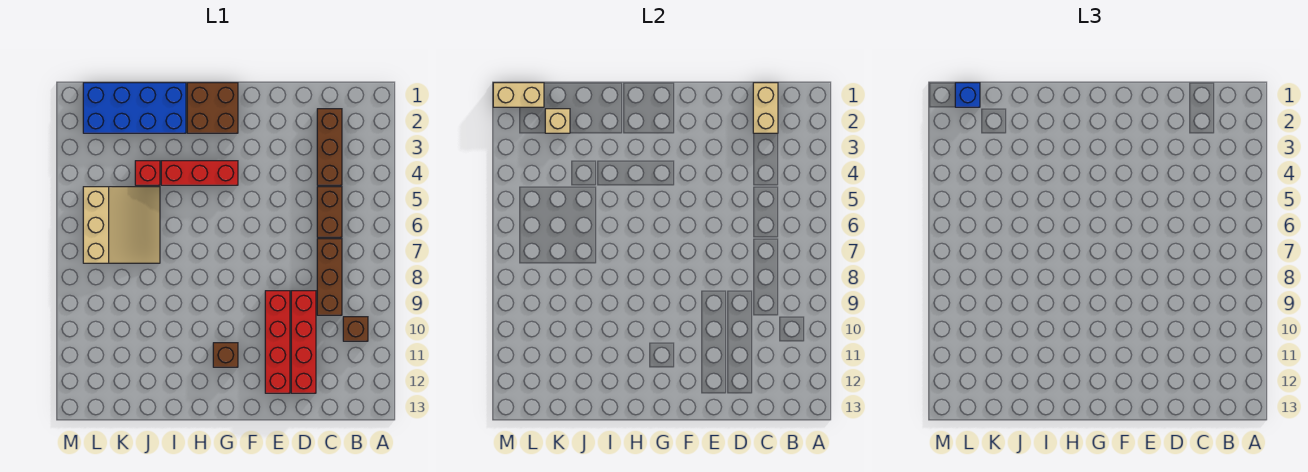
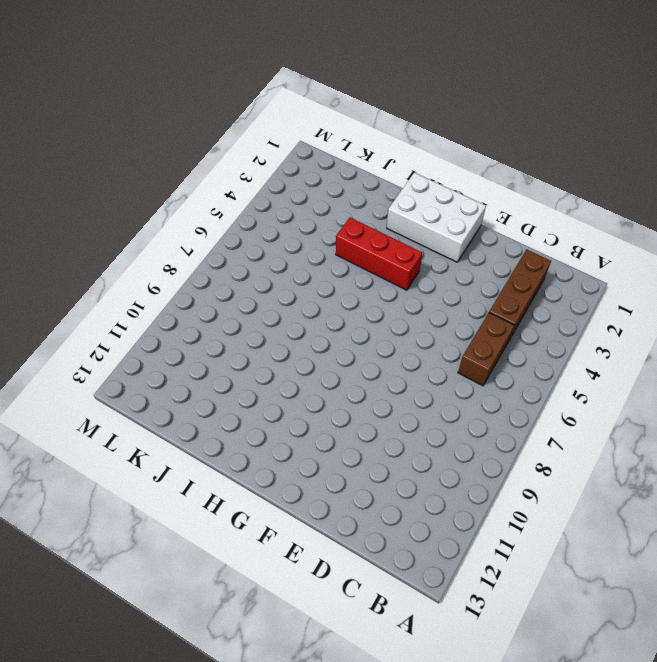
white brick F1:H2 level 1 -> brown brick G1:H2 level 1
none -> brown brick B10 level 1
none -> brown brick C7:C9 level 1
none -> red brick D9:D12 level 1

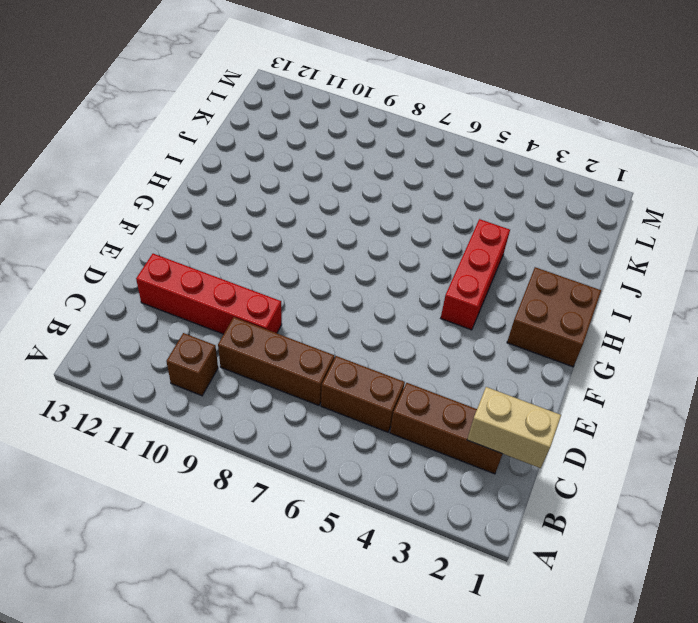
none -> red brick E9:E12 level 1
none -> brown brick G11 level 1
none -> blue brick I1:L2 level 1

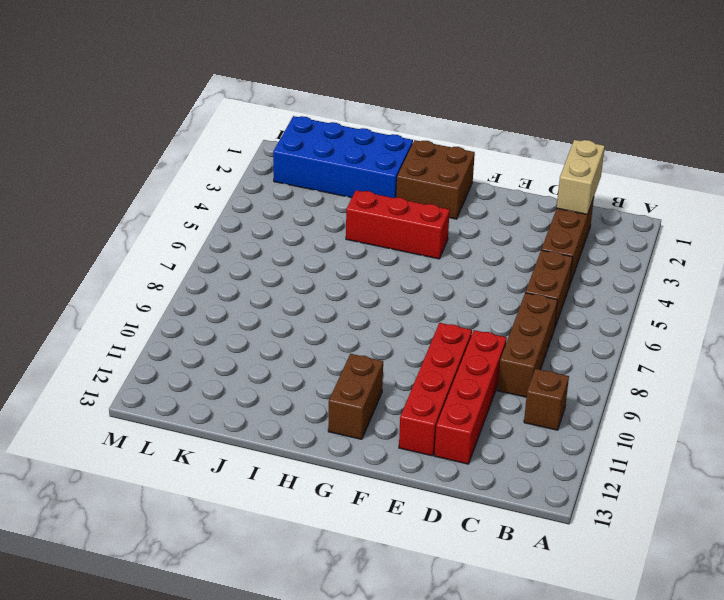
brown brick G11:G12 level 1 -> brown brick G11 level 1
none -> red brick J4 level 1
none -> tan slope J5:L7 level 1 top L
none -> tan brick K2 level 2

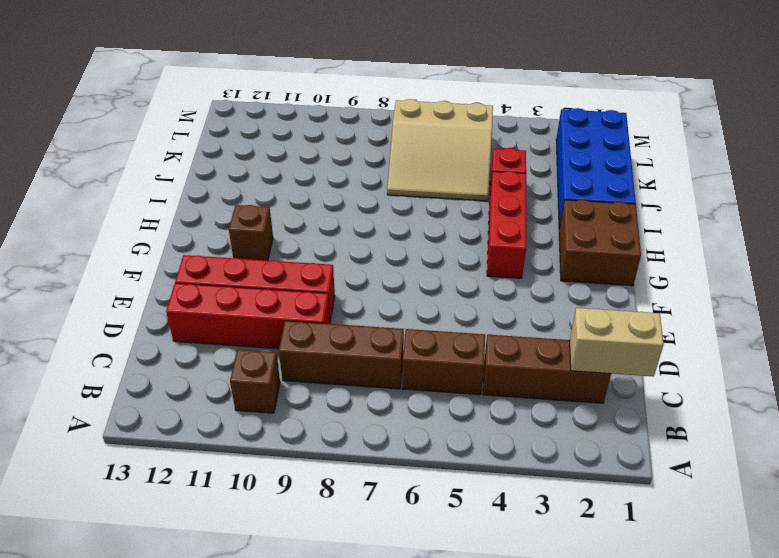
none -> tan brick K2 level 2
none -> tan brick L1:M1 level 2
none -> blue brick L1 level 3

